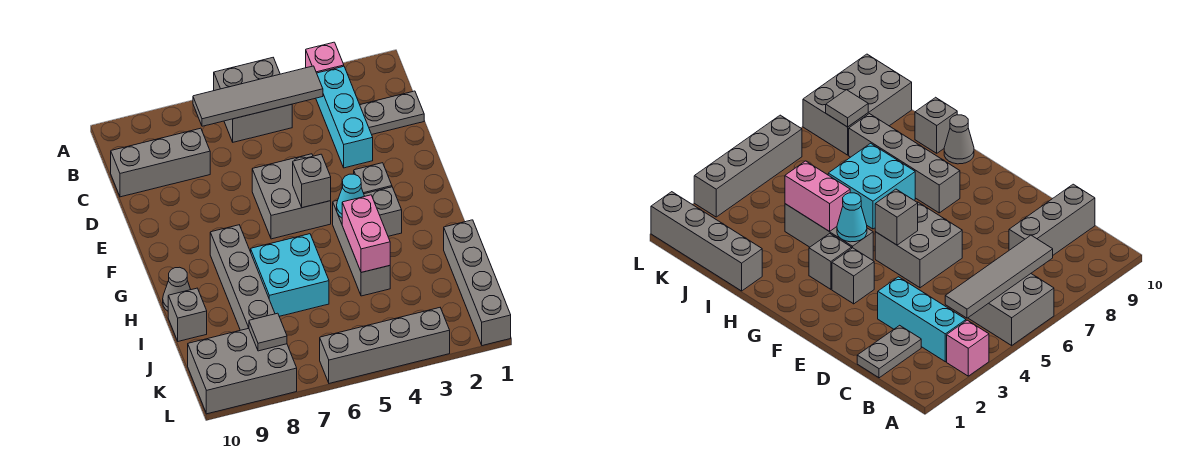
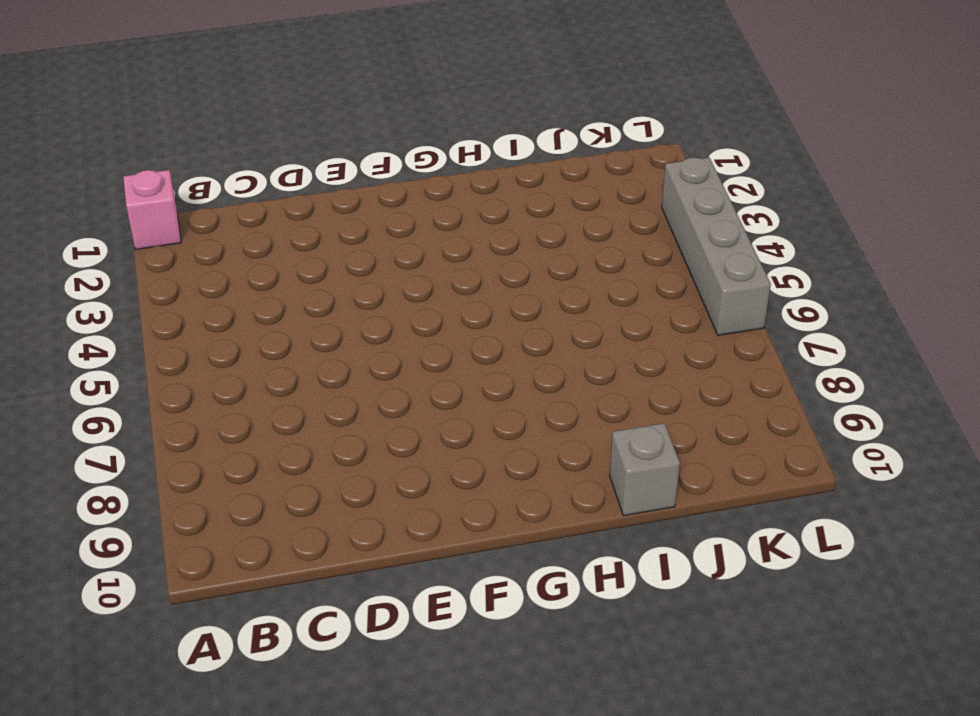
pink brick A1 level 1 -> pink brick A3 level 1
none -> grey brick A5:B6 level 1
none -> cyan brick B3:D3 level 1
none -> grey plate C1:C2 level 1

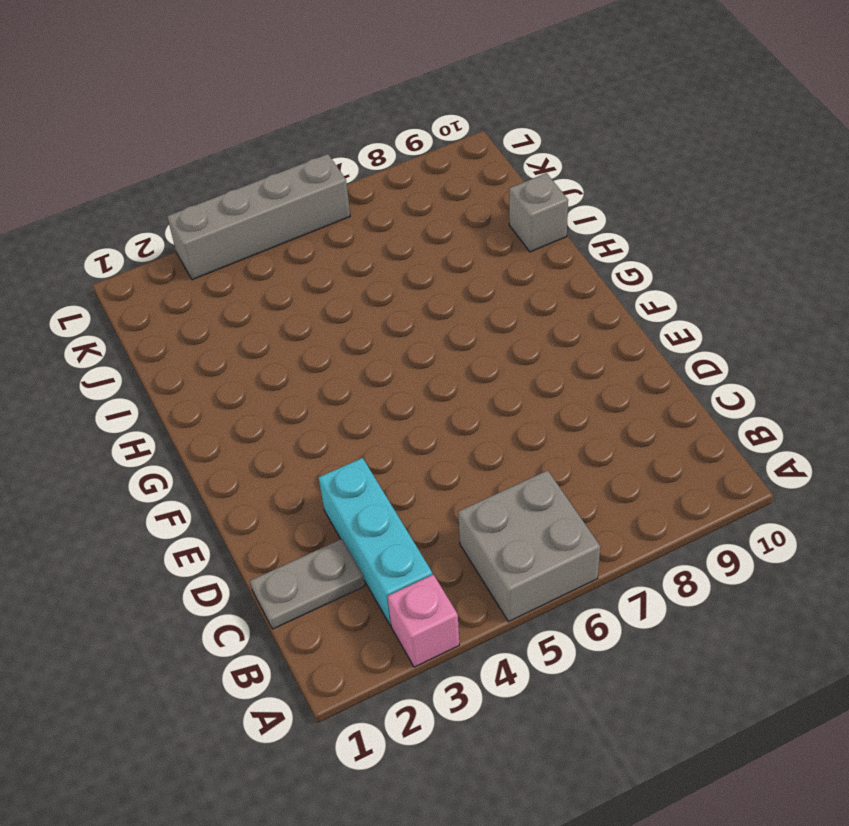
none -> grey brick C8:C10 level 1
none -> grey brick E5:F6 level 1
none -> grey brick F3 level 1

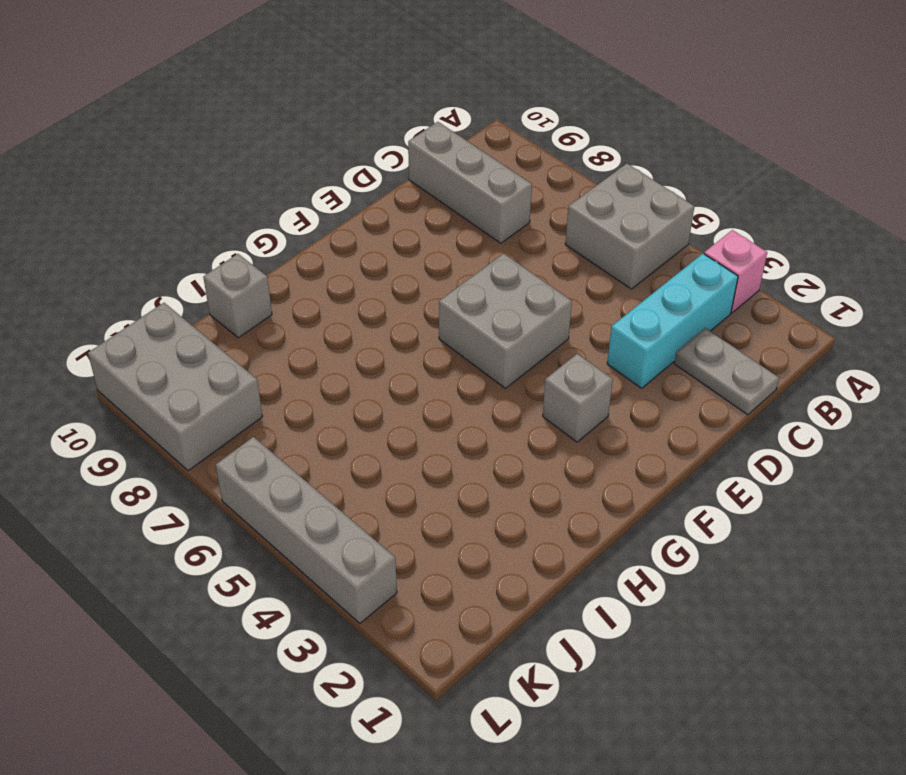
none -> grey brick G3 level 1
none -> grey brick G4:I4 level 1
none -> grey brick G8:J8 level 1

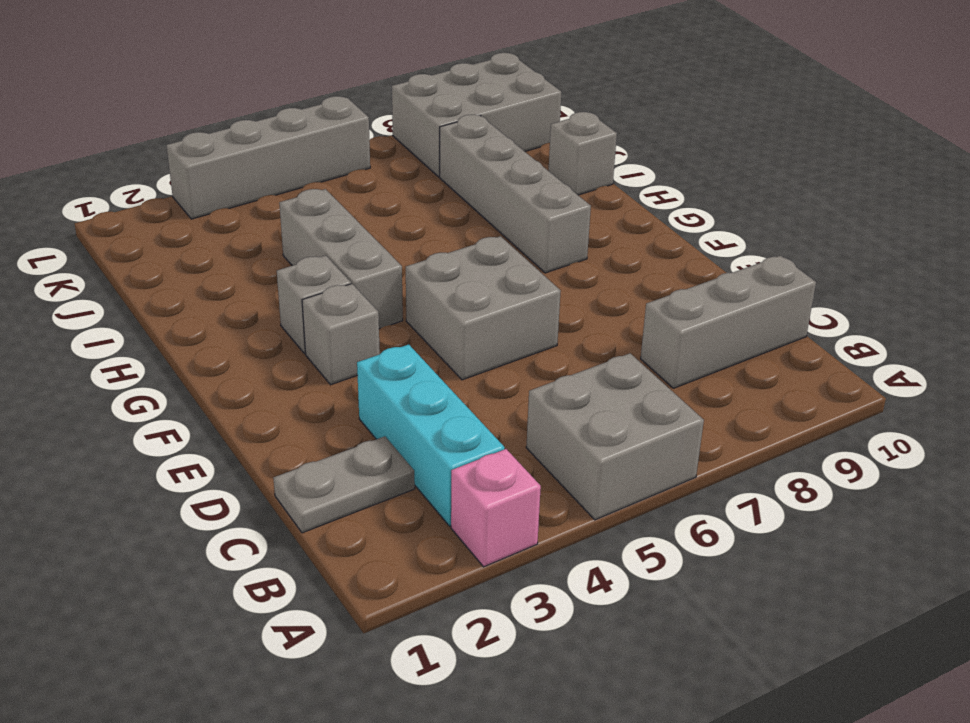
none -> cyan brick H6:I7 level 1
none -> grey cone H10 level 1
none -> grey brick I1:L1 level 1

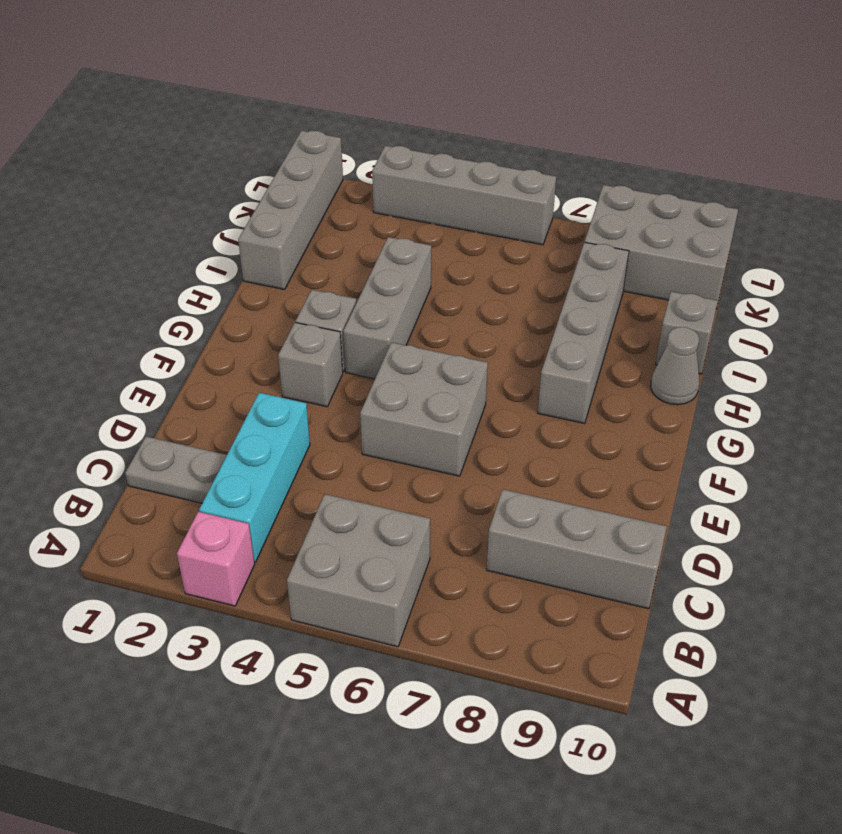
none -> cyan brick H6:I7 level 1
none -> grey tile B4:B7 level 2
none -> grey brick F5 level 2

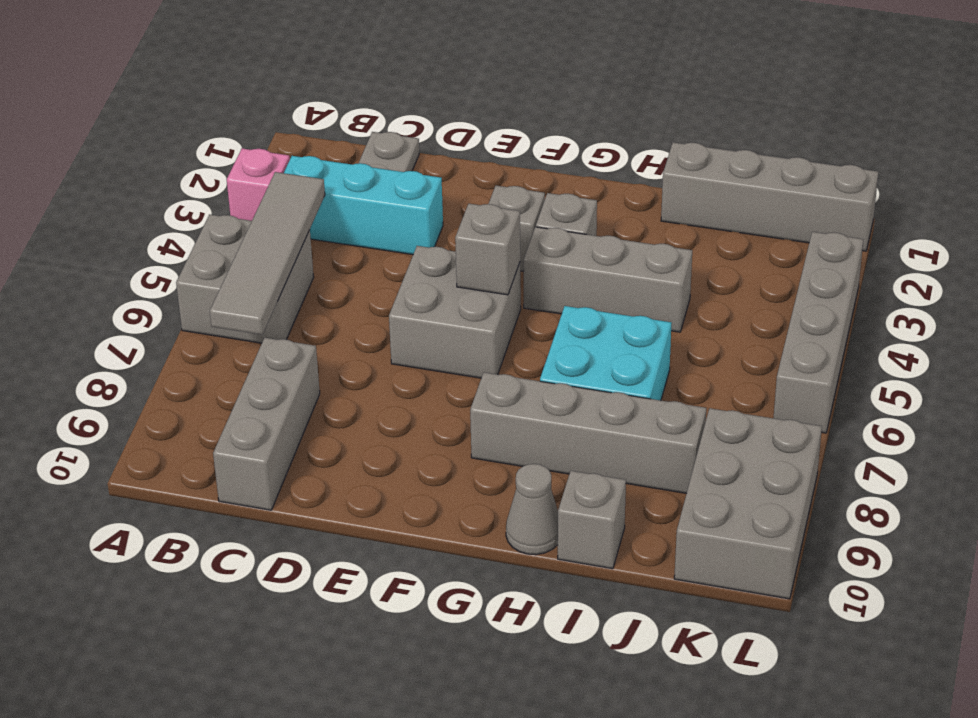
none -> cyan cone G4 level 2
none -> pink brick H4:I4 level 2
none -> grey tile K8 level 2

